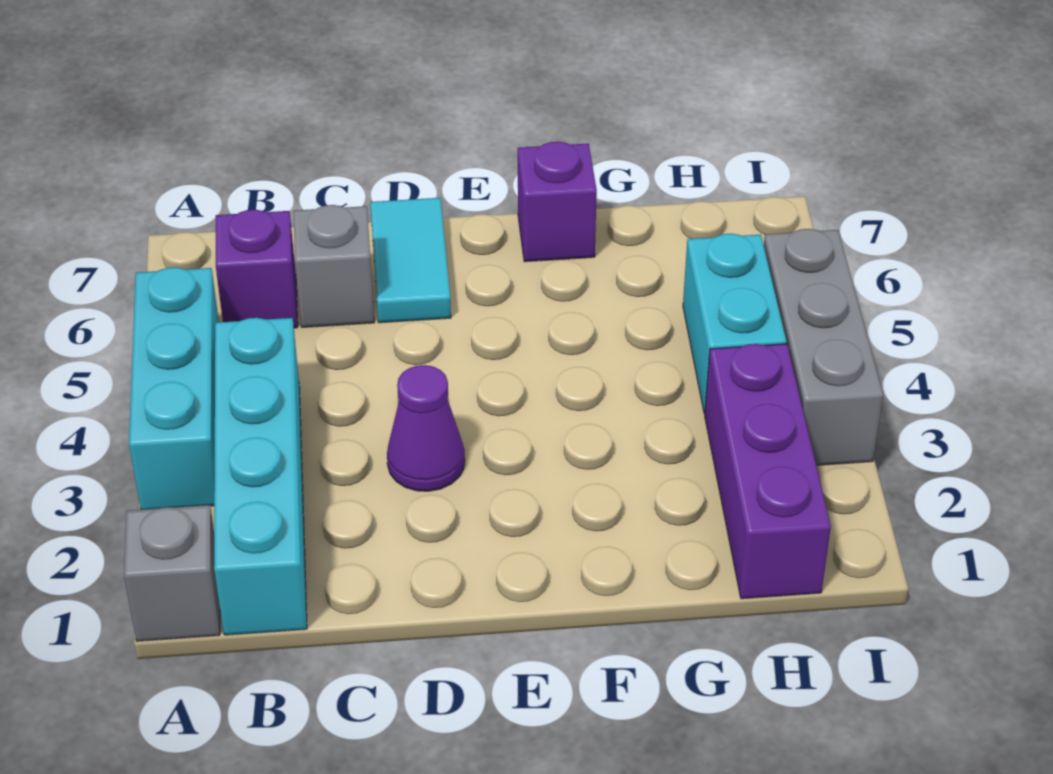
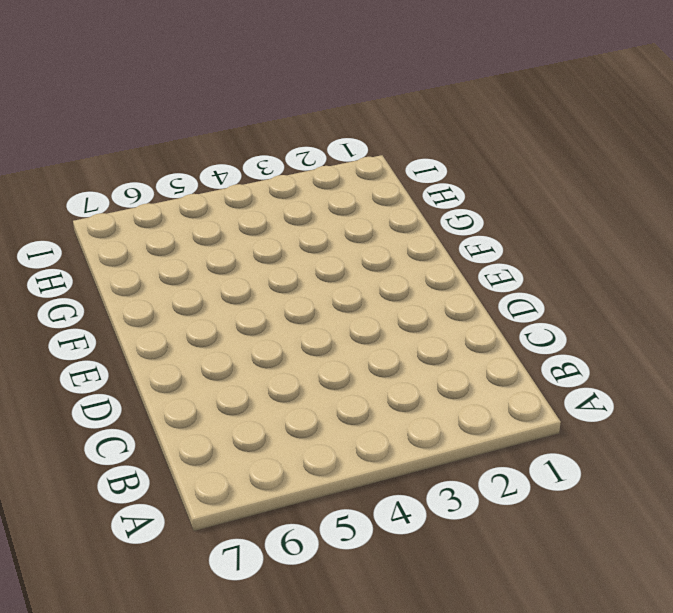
none -> grey brick A1 level 1
none -> cyan brick A3:A5 level 1

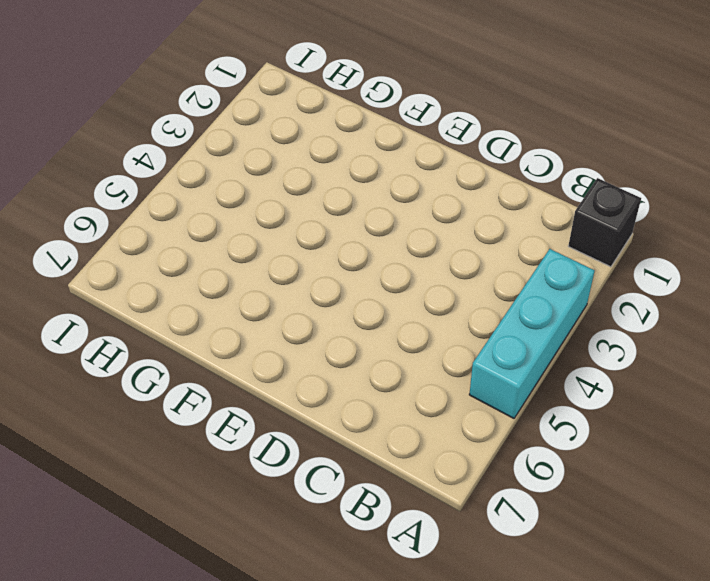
black brick A1 level 1 -> grey brick A1 level 1
none -> cyan brick B1:B4 level 1
none -> purple brick B6 level 1

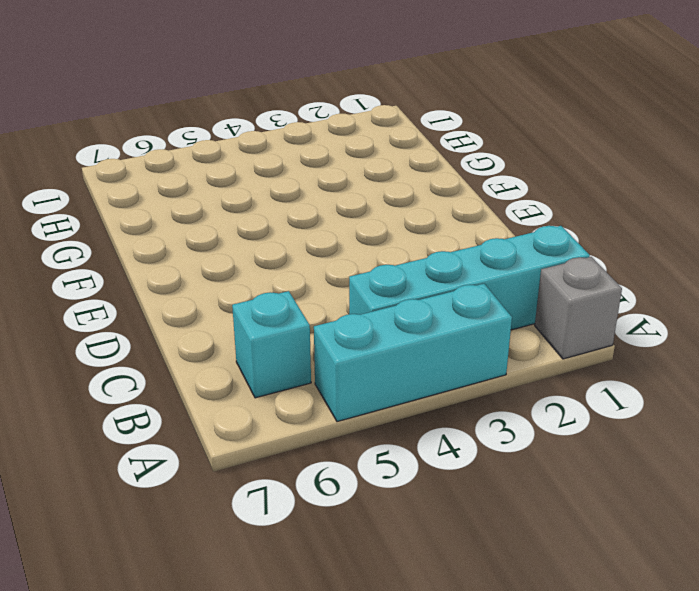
cyan brick B6 level 1 -> purple brick B6 level 1
none -> grey brick C6 level 1
none -> purple cone D3 level 1

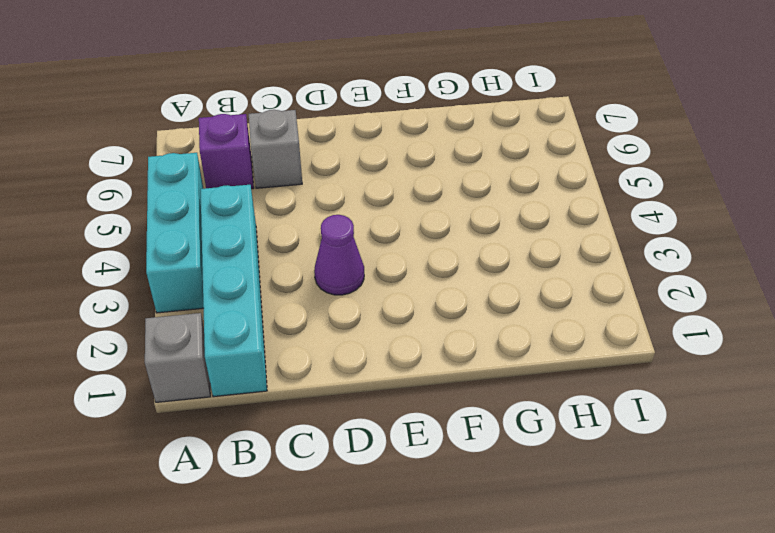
none -> cyan tile D6:D7 level 1
none -> purple brick F7 level 1

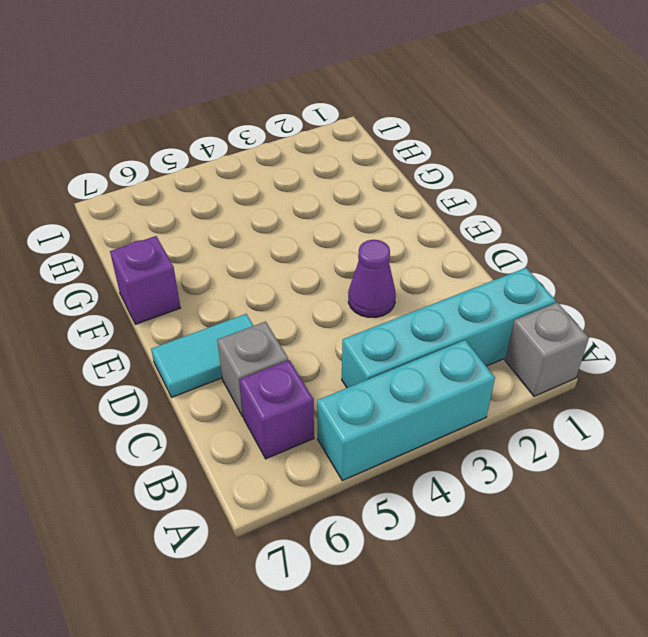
none -> purple brick H1:H3 level 1
none -> cyan brick H4:H5 level 1

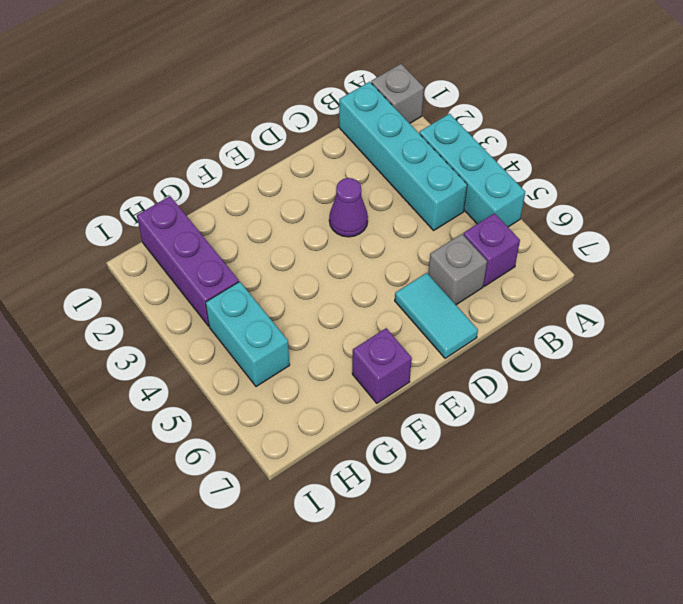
none -> grey brick I3:I5 level 1

